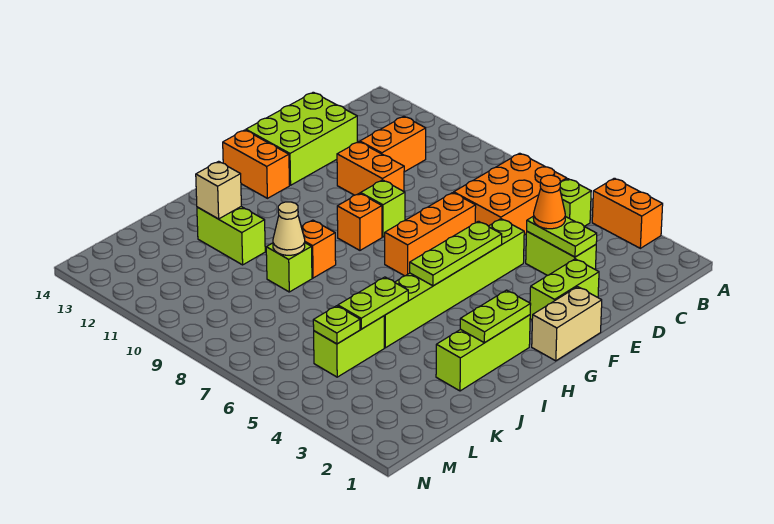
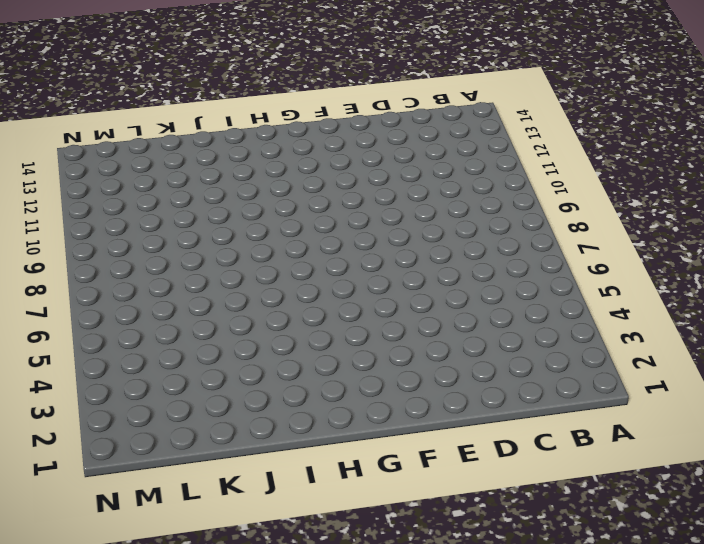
none -> orange brick A3:A4 level 1
none -> lime brick B5 level 1
none -> orange brick B6:D7 level 1

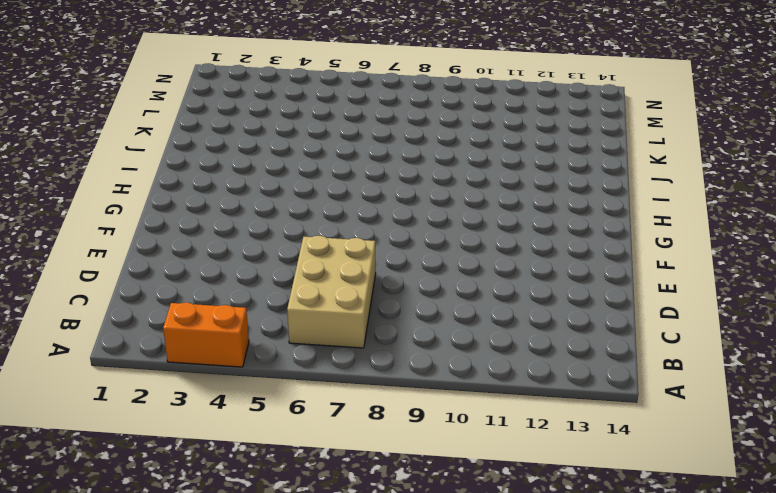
tan brick B6:D7 level 1 -> orange brick B6:D7 level 1
none -> lime brick B5 level 1
none -> orange brick C11:D11 level 1
none -> lime brick D3:D4 level 1

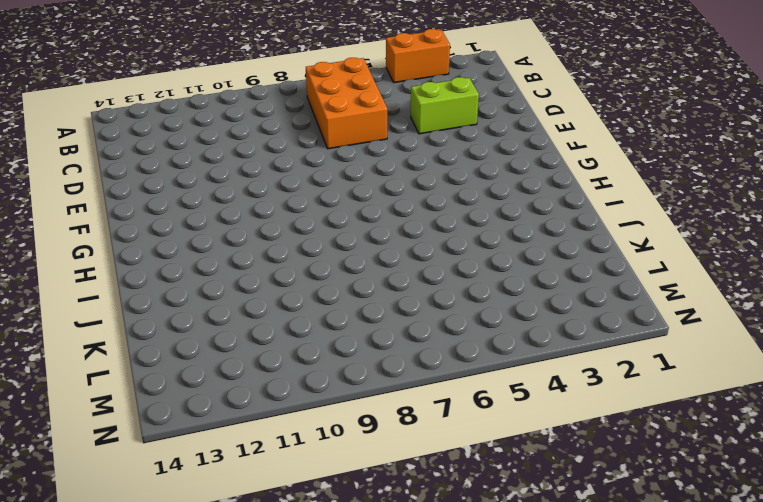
none -> lime brick B5 level 1
none -> orange brick C11:D11 level 1
none -> lime brick D13:F14 level 1

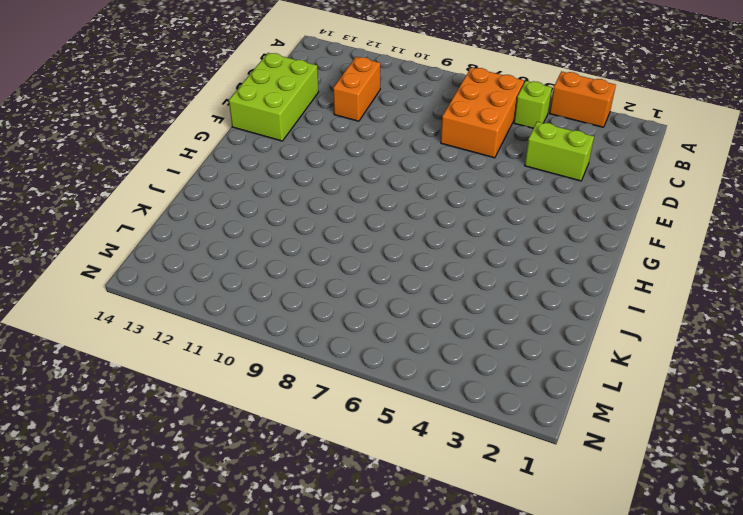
none -> lime brick E2:F2 level 1
none -> lime brick E5:J5 level 1
none -> orange brick E7:G7 level 1

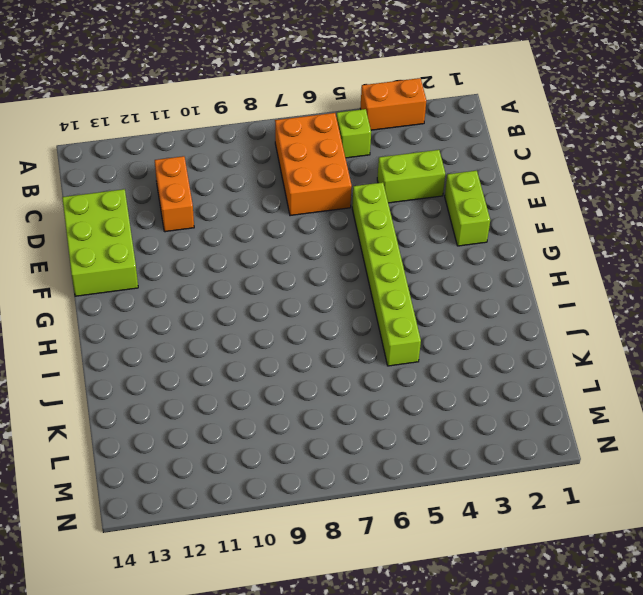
none -> orange brick E7:G7 level 1
none -> orange brick E10:E11 level 1
none -> tan brick F1:G1 level 1

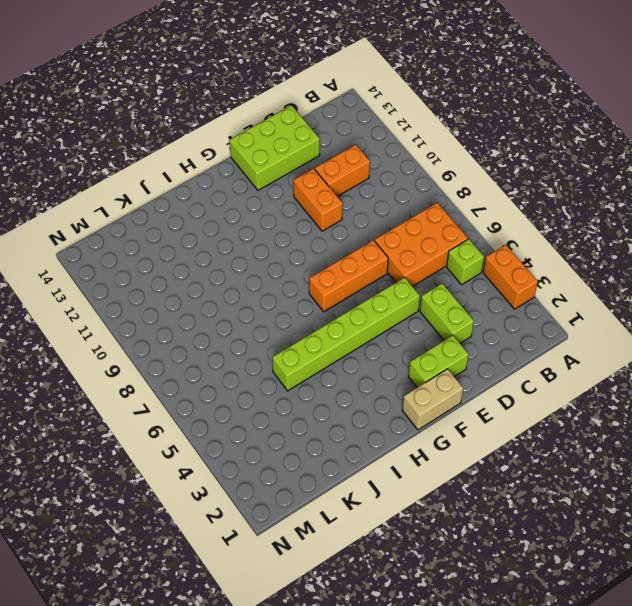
none -> lime brick F9 level 1
none -> orange brick G9 level 1
none -> orange brick G13:G14 level 1

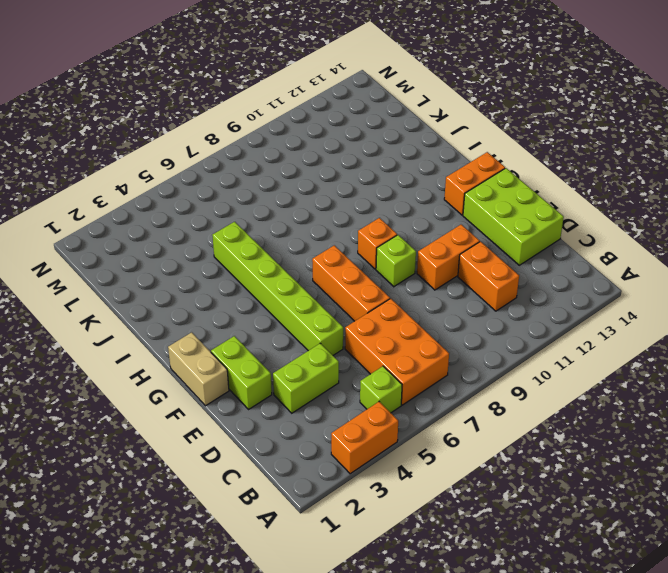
none -> lime brick H2:J2 level 1
none -> orange brick I9 level 1
none -> lime brick J9 level 1

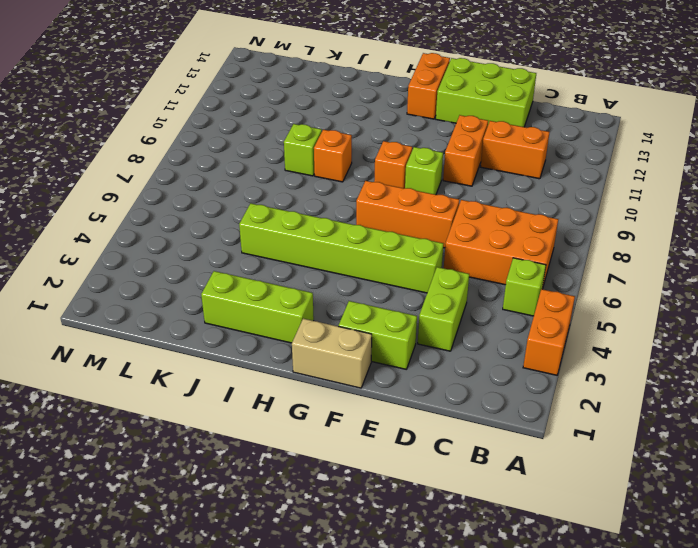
none -> lime brick J11:J12 level 1
none -> lime brick K5:L5 level 1
none -> lime plate D3:D4 level 2

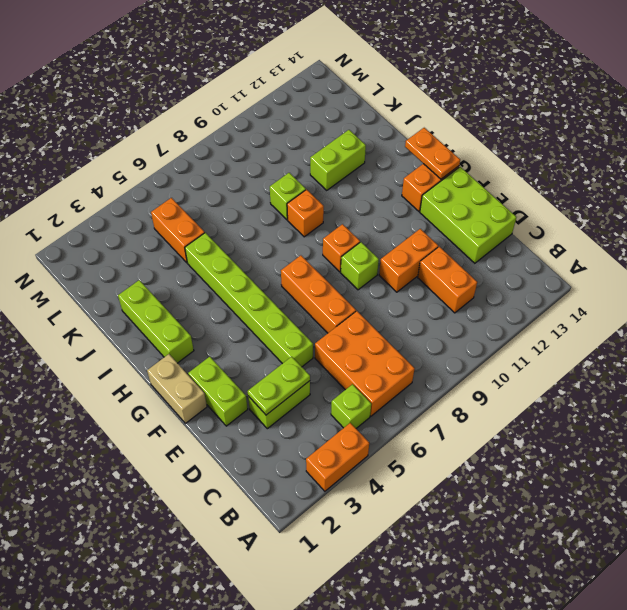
orange plate G14:H14 level 2 -> none
orange brick K5:L5 level 1 -> lime brick K5:L5 level 1
none -> lime plate F5:H5 level 2
none -> lime plate H2:I2 level 2
none -> lime plate J5:K5 level 2

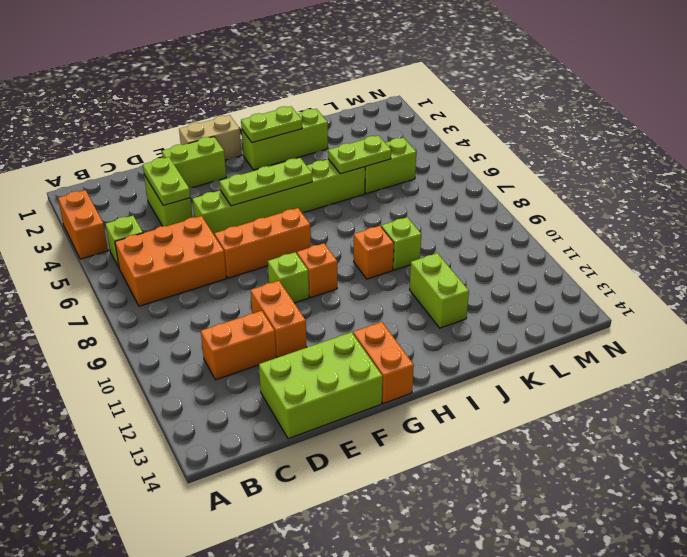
none -> tan cone J9 level 2
none -> tan brick J12 level 2
none -> lime plate L5 level 2

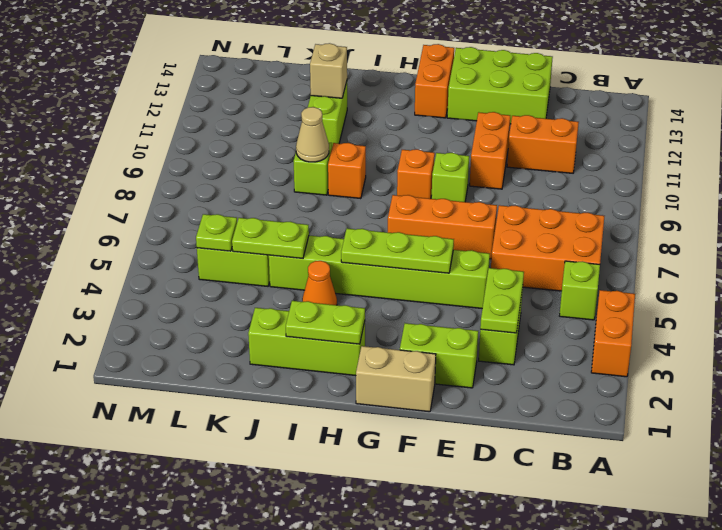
orange cone I4 level 1 -> orange cone D4 level 3

